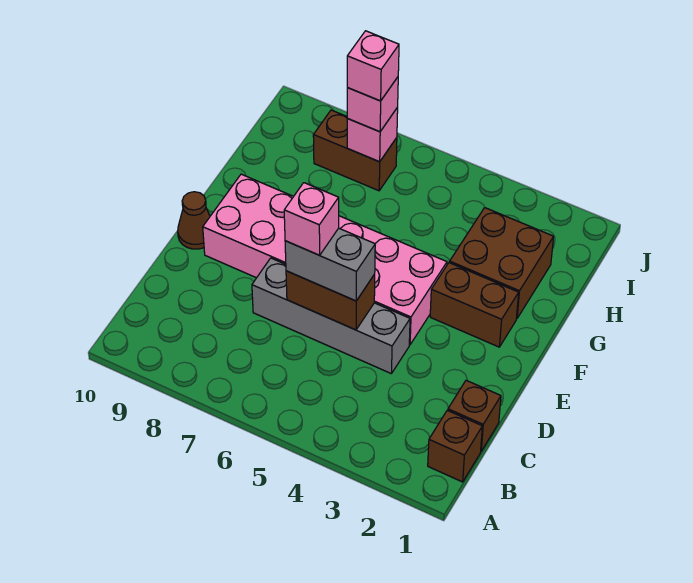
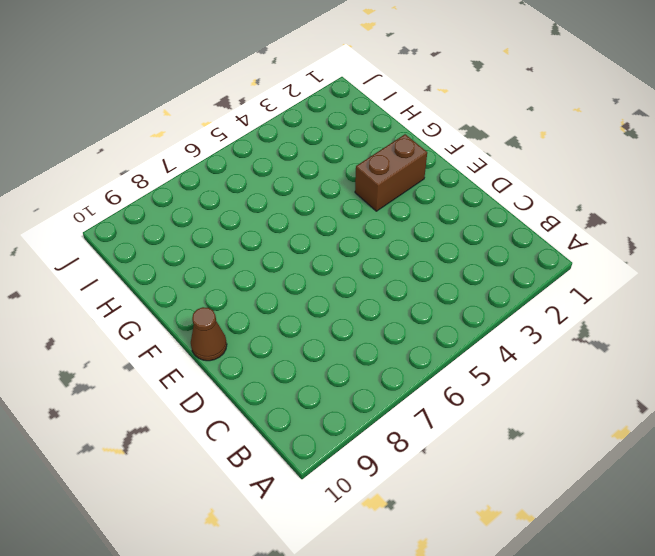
none -> brown brick B1 level 1
none -> brown brick C1 level 1
none -> grey brick D4:D7 level 1

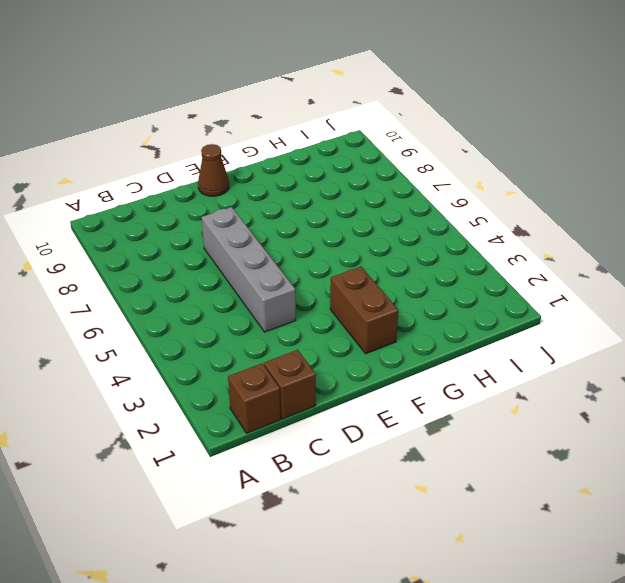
none -> pink brick E4:F9 level 1
none -> brown brick G2:H3 level 1
none -> brown brick I7:I8 level 1

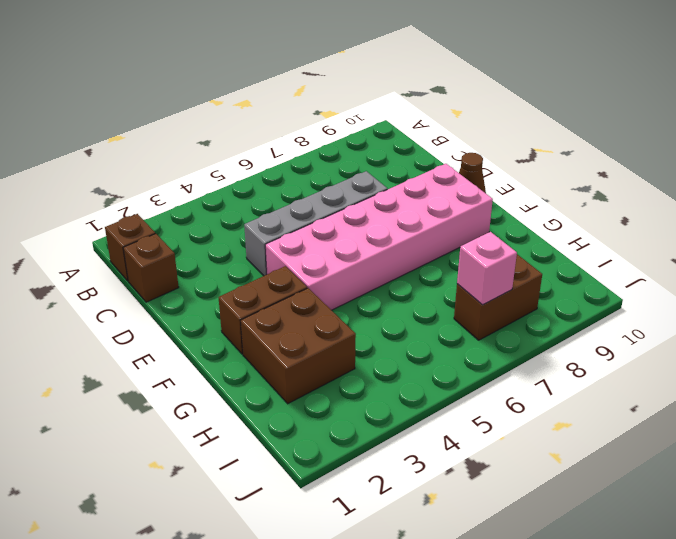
none -> brown brick D5:D6 level 2
none -> grey brick D5:D6 level 3
none -> pink brick I7 level 3

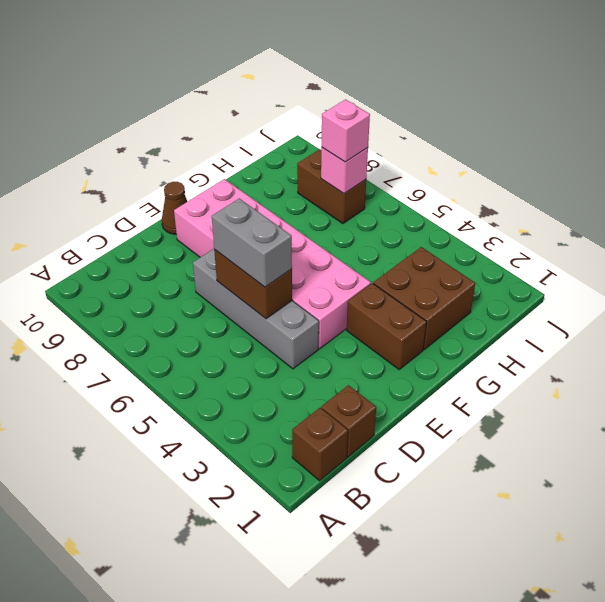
none -> pink brick D6 level 4
none -> pink brick I7 level 4

